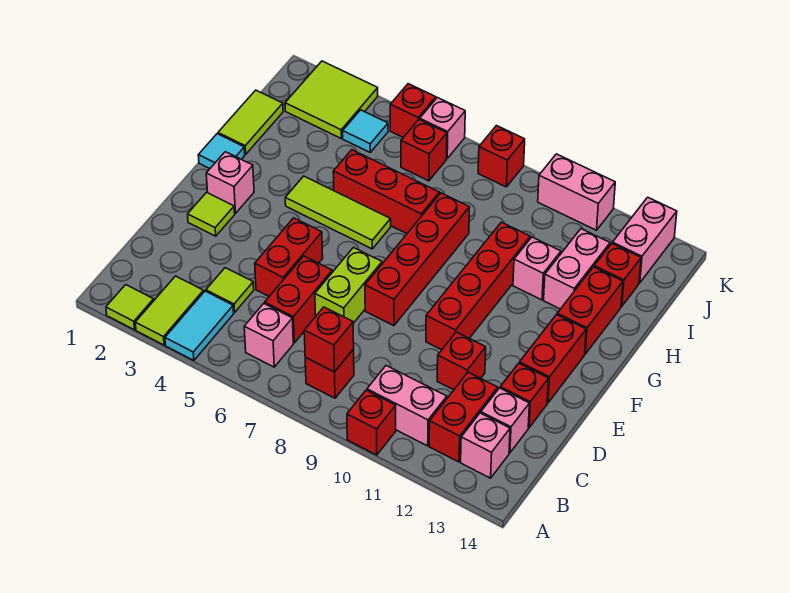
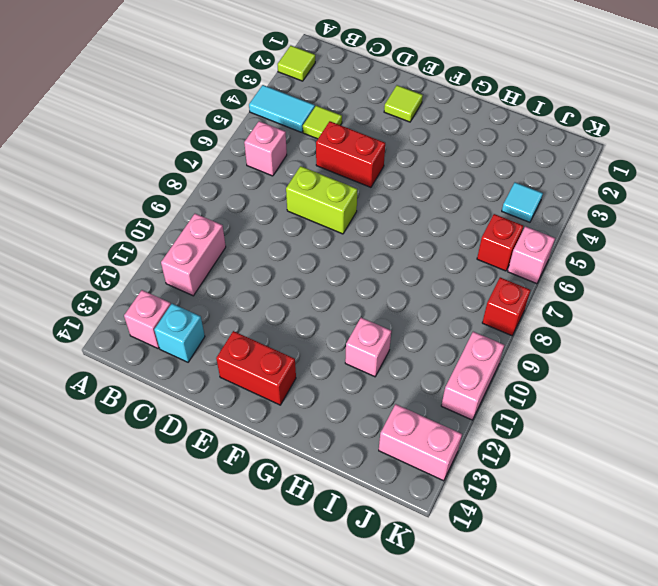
cyan brick C13 level 1 -> pink brick C13 level 1
none -> lime tile A3:B3 level 1
none -> red brick A10 level 1
none -> red brick B8 level 1
none -> red brick B12:C12 level 1

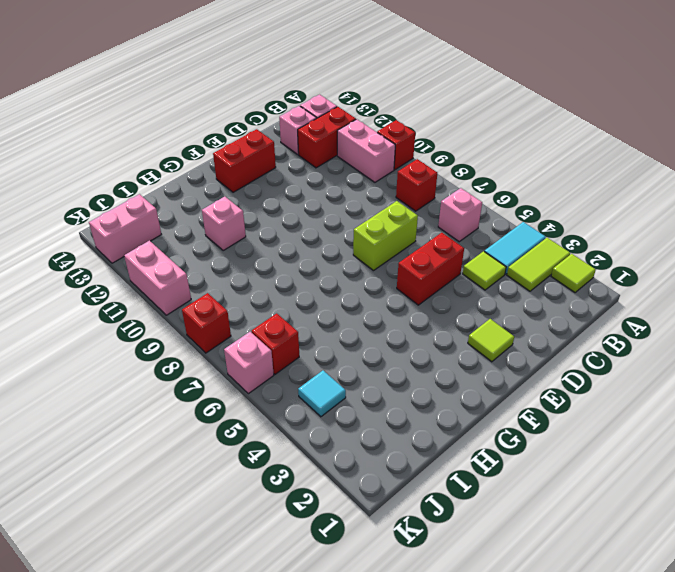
none -> red brick C6:D6 level 1
none -> red brick D11 level 1
none -> red brick D13 level 1
none -> red brick E8:H8 level 1

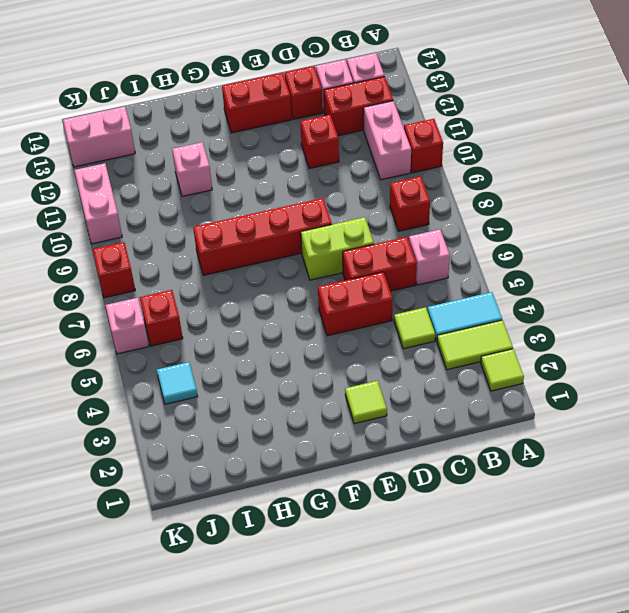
none -> red brick E10:H10 level 1
none -> pink brick F2 level 1
none -> cyan tile G1 level 1
none -> lime tile G4:G6 level 1

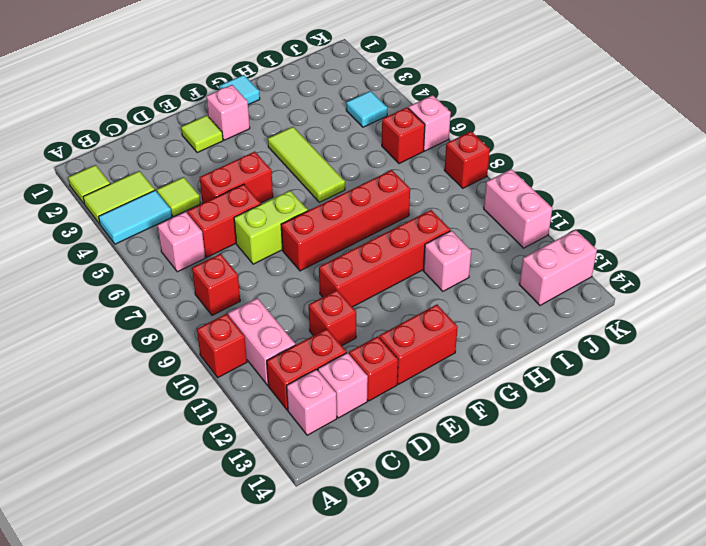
none -> red brick G13:H13 level 1
none -> lime tile H1:I1 level 1
none -> red brick H5:H7 level 1
none -> pink brick H12:I12 level 1

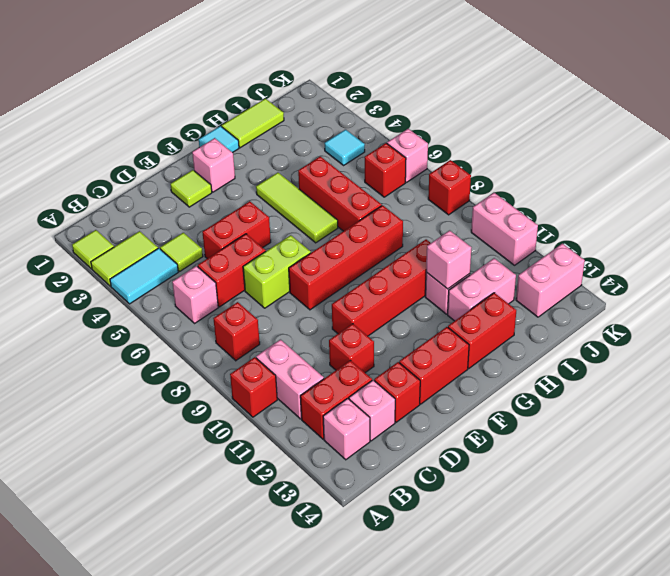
pink brick H11 level 2 -> none
none -> red brick I13 level 1
none -> lime tile J2:K3 level 1
none -> red brick K5 level 1
none -> red brick B8 level 2

